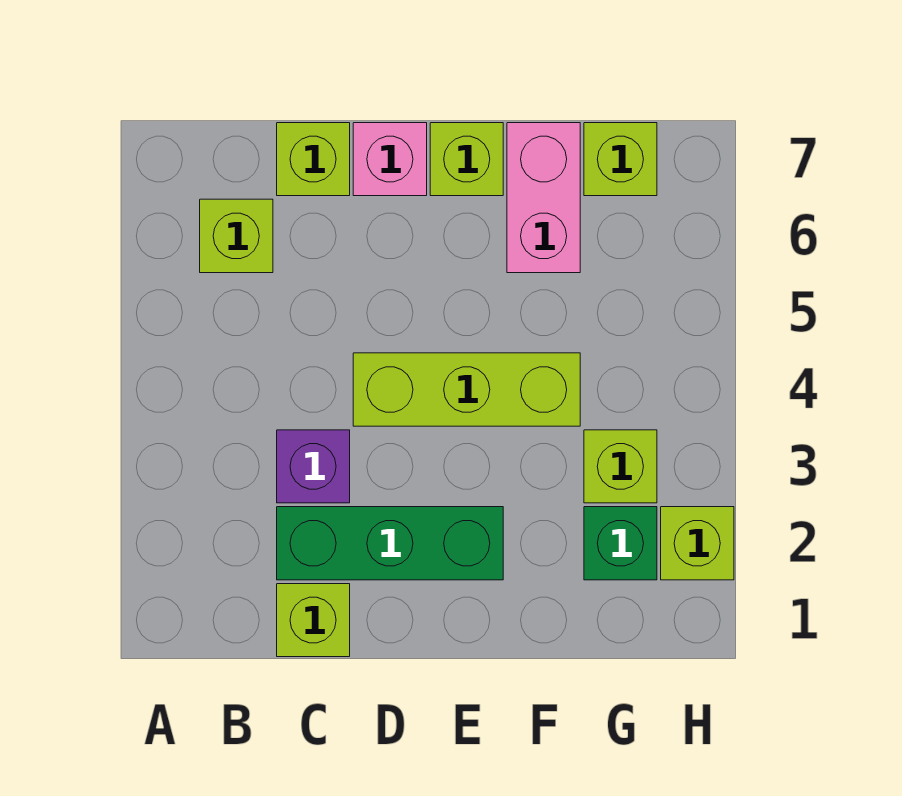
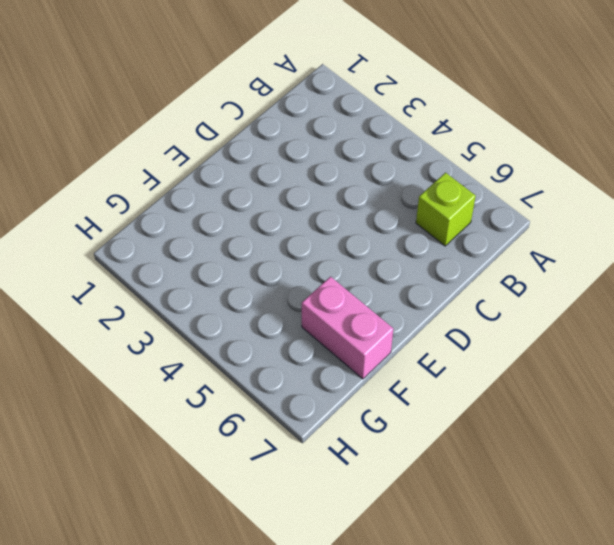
none -> lime brick C1 level 1
none -> green brick C2:E2 level 1
none -> purple brick C3 level 1

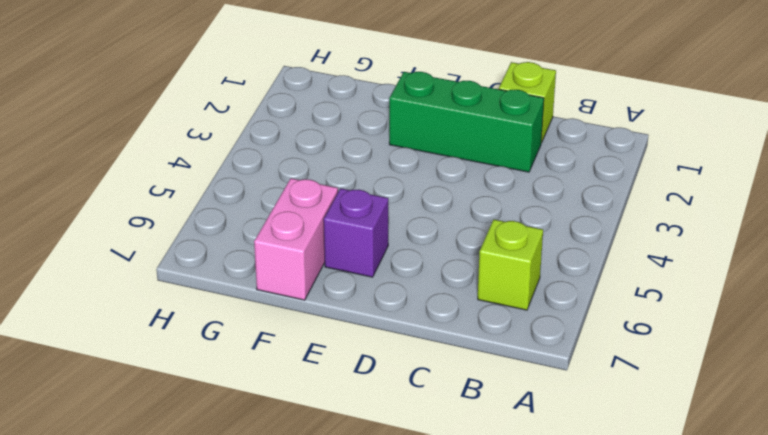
purple brick E6 level 1 -> purple brick C3 level 1
none -> lime brick C7 level 1
none -> lime brick D4:F4 level 1
none -> pink brick D7 level 1

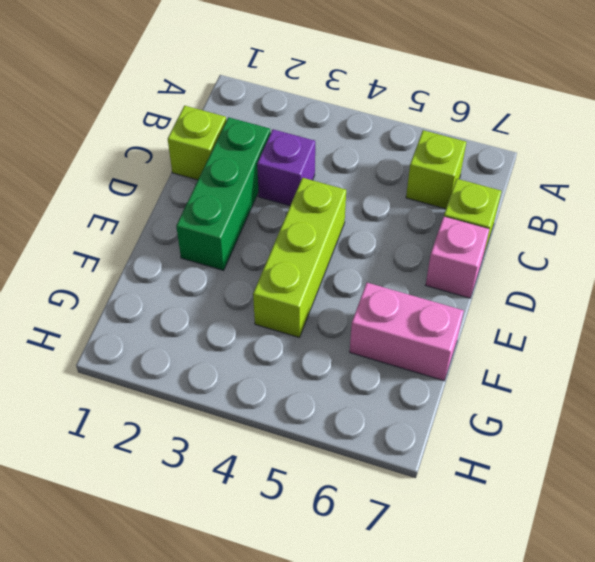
none -> lime brick E7 level 1
none -> green brick G2 level 1
none -> lime brick G3 level 1

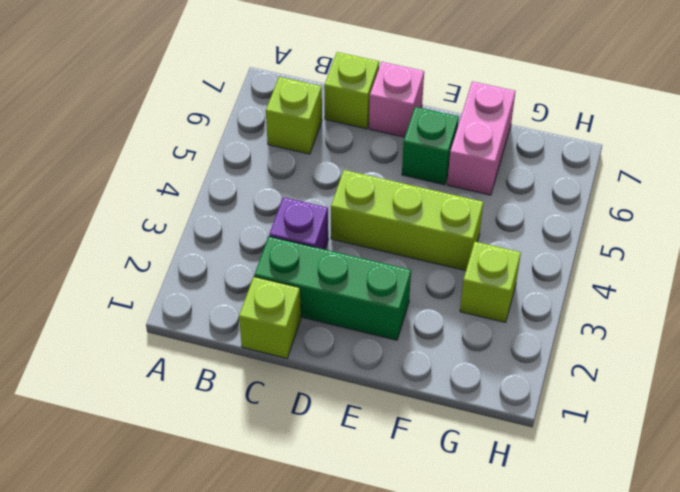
green brick E6 level 1 -> green brick G2 level 1
none -> lime brick E7 level 1
none -> lime brick G7 level 1
none -> lime brick H2 level 1

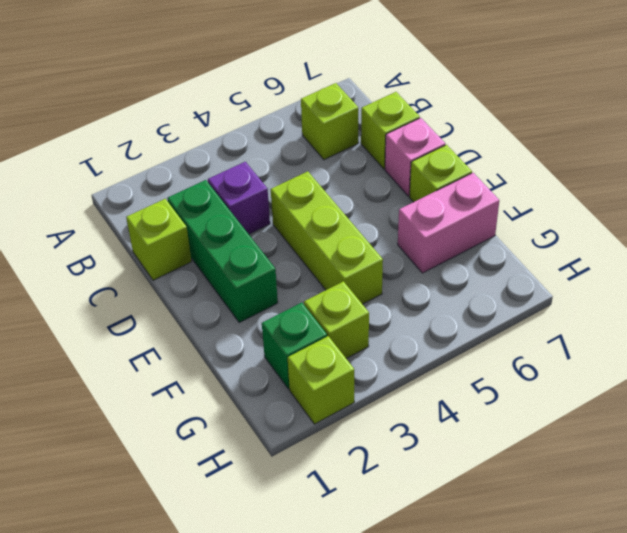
none -> lime brick G7 level 1

